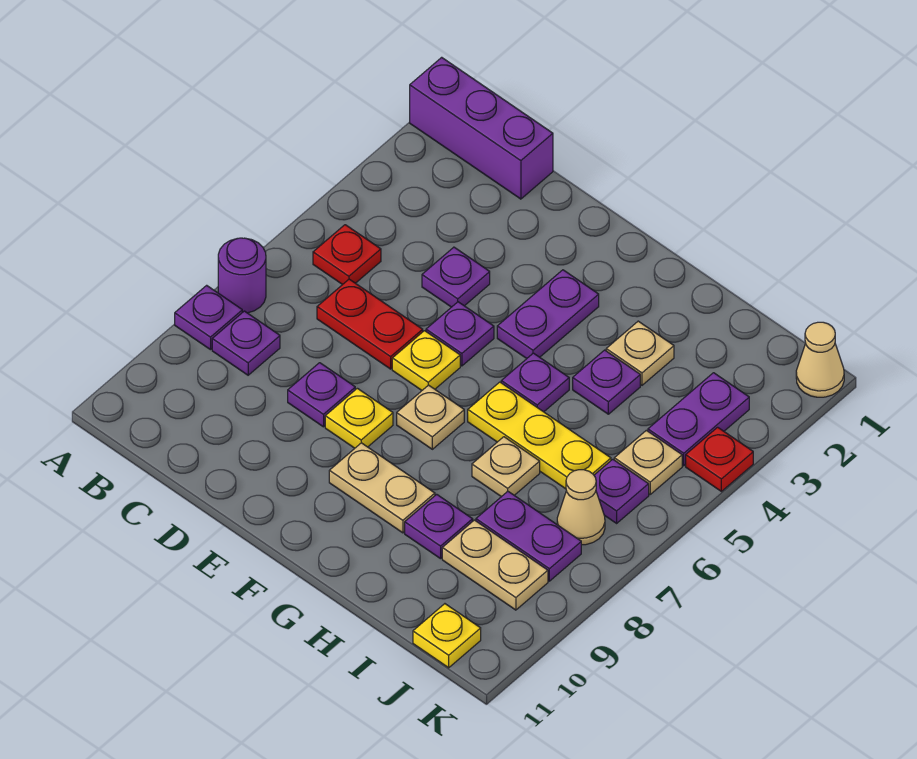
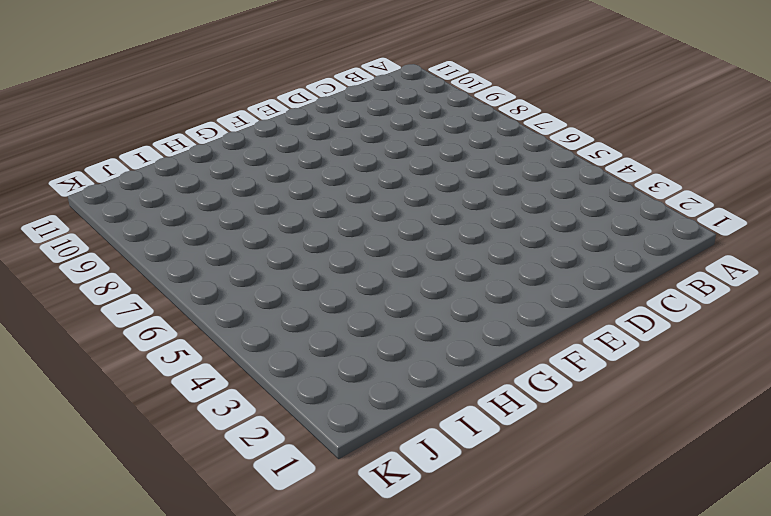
none -> purple brick A1:C1 level 1
none -> purple round brick A7 level 1
none -> purple plate A8 level 1

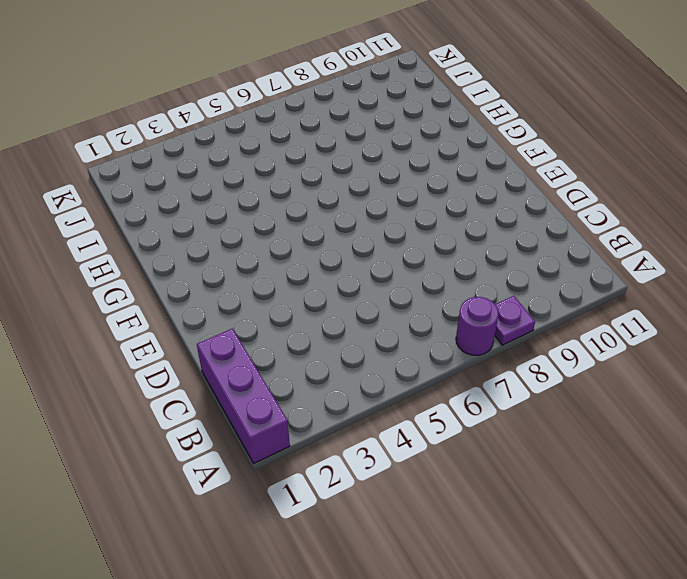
none -> red plate B5 level 1
none -> purple plate B8 level 1
none -> red plate C6:D6 level 1

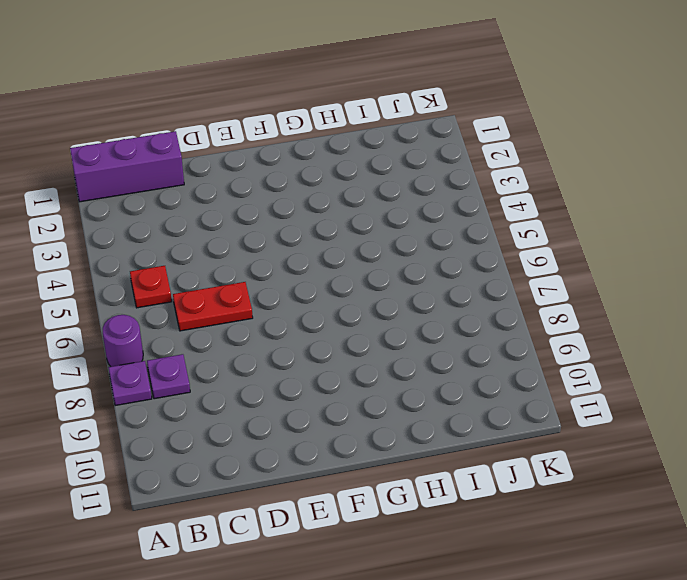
none -> purple plate D4 level 1
none -> purple plate D8 level 1
none -> purple plate E5 level 1

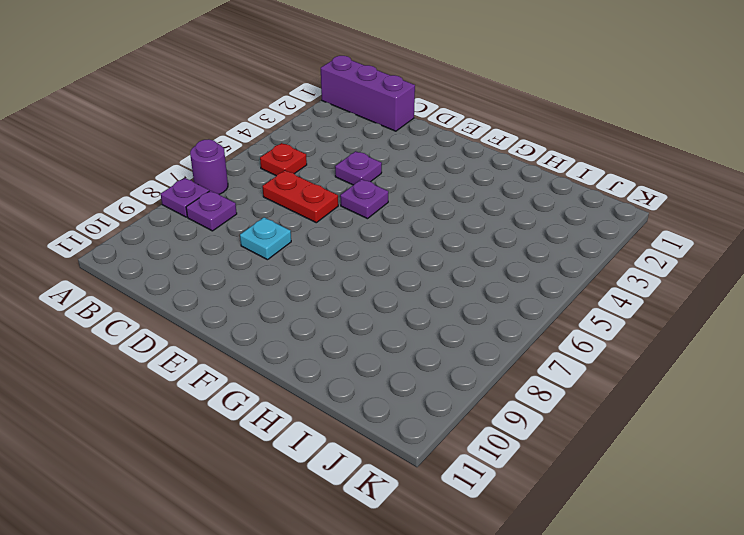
cyan plate D8 level 1 -> purple plate D8 level 1
none -> yellow plate E6 level 1
none -> yellow plate E8 level 1
none -> purple plate F3:F4 level 1

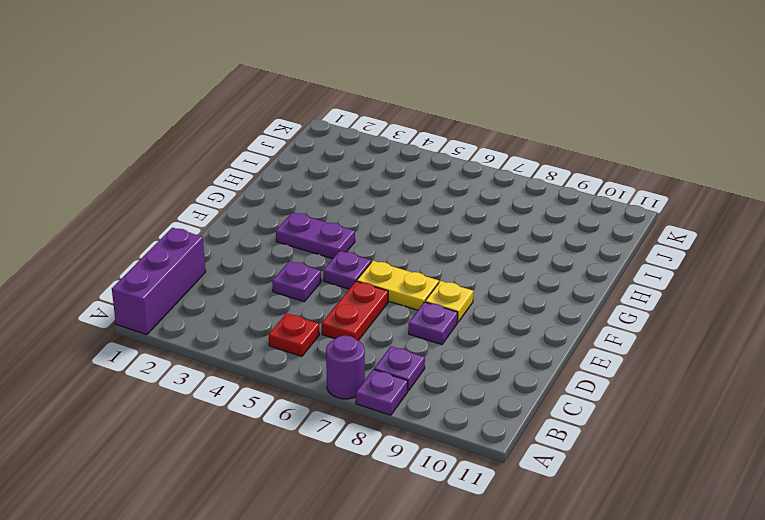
yellow plate E6:E7 level 1 -> yellow plate E6 level 1
none -> tan plate F7 level 1
none -> tan plate F9:G9 level 1
none -> purple plate G5 level 1

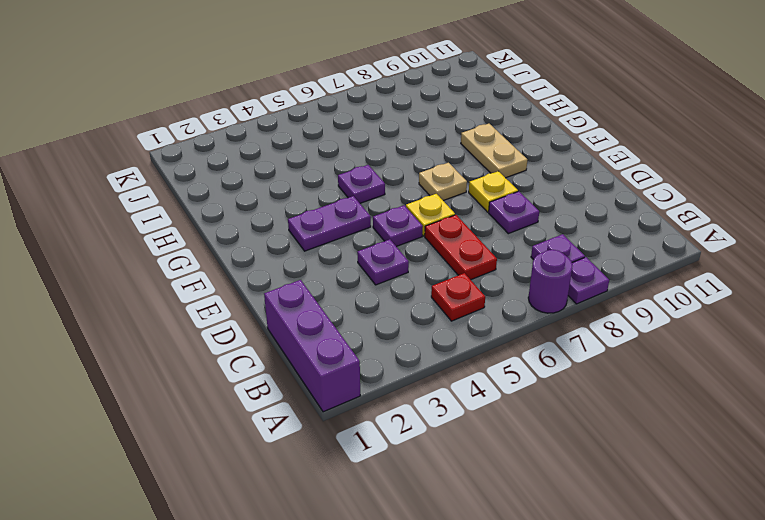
none -> yellow plate G6:I6 level 1
none -> tan plate H3 level 1
none -> purple plate H4 level 1

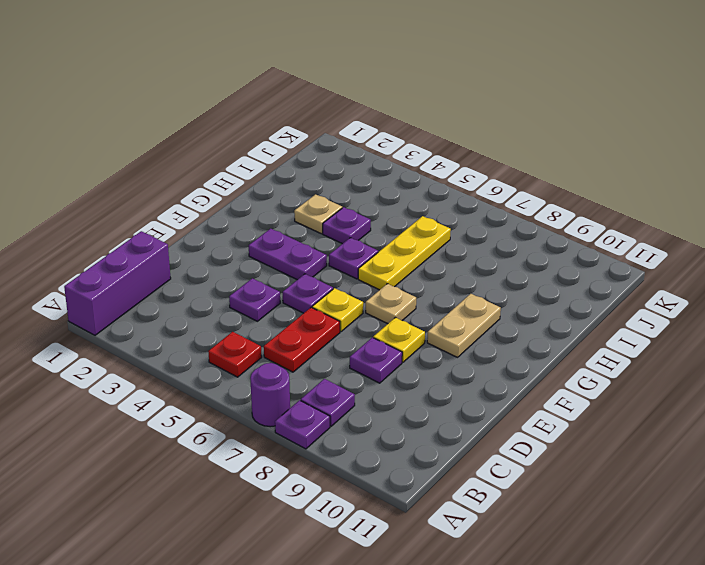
none -> tan plate H7 level 1
none -> purple plate H9 level 1
none -> purple plate I8:J8 level 1

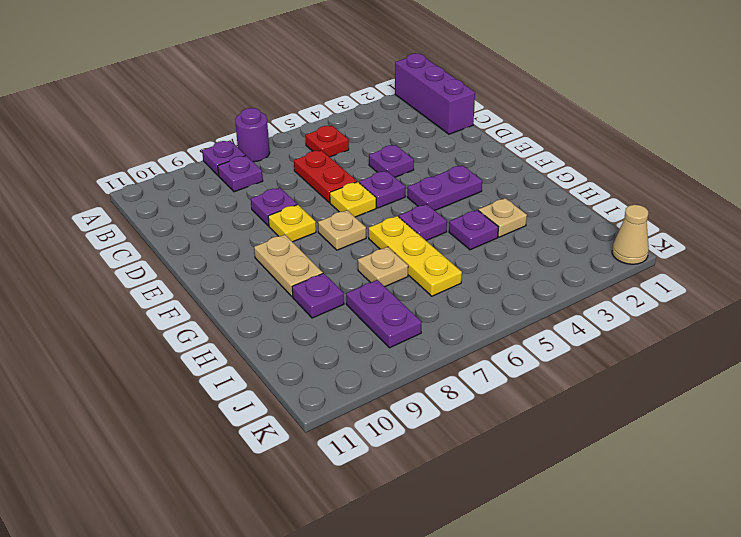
none -> tan plate I9:J9 level 1
none -> purple plate J3:J4 level 1
none -> tan plate J5 level 1

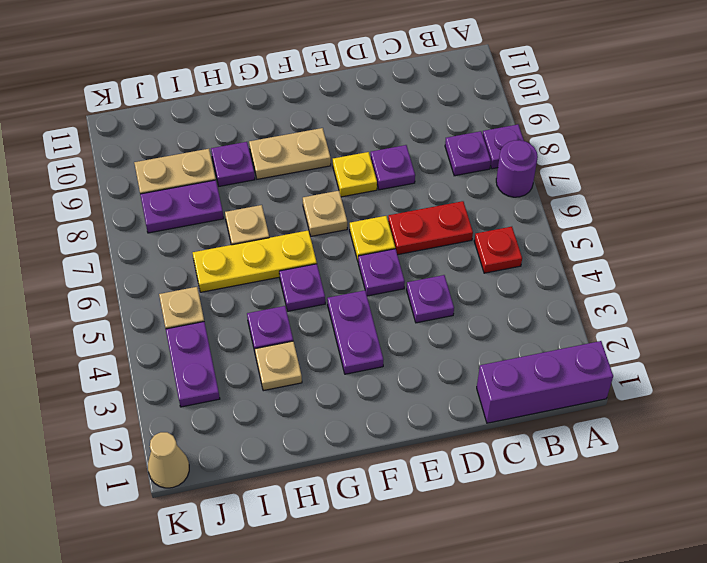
none -> purple plate J6 level 1
none -> tan cone J7 level 1
none -> yellow plate J11 level 1

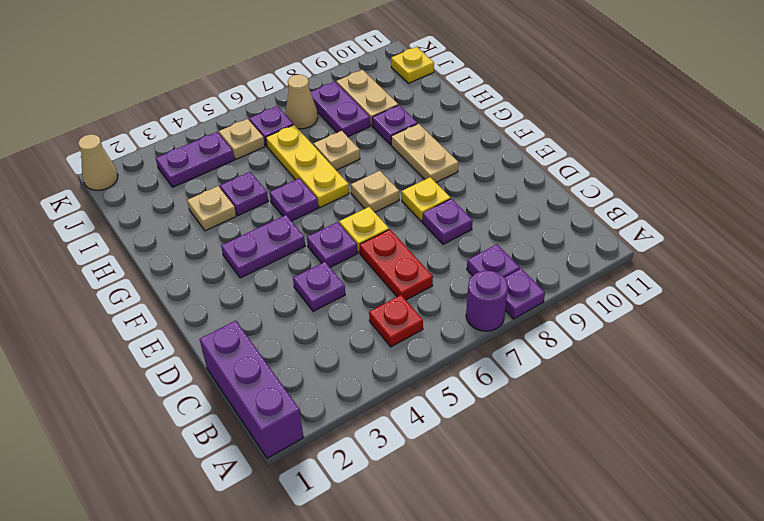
none -> red plate K4 level 1

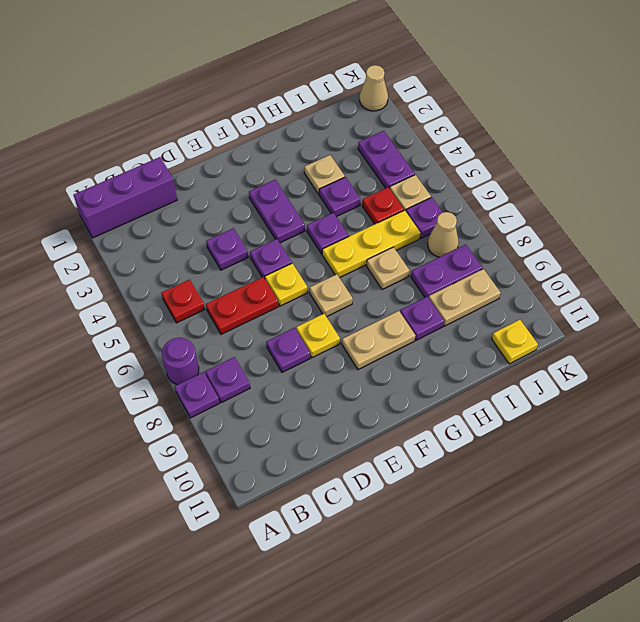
red plate I5 level 1 -> red plate K4 level 1

